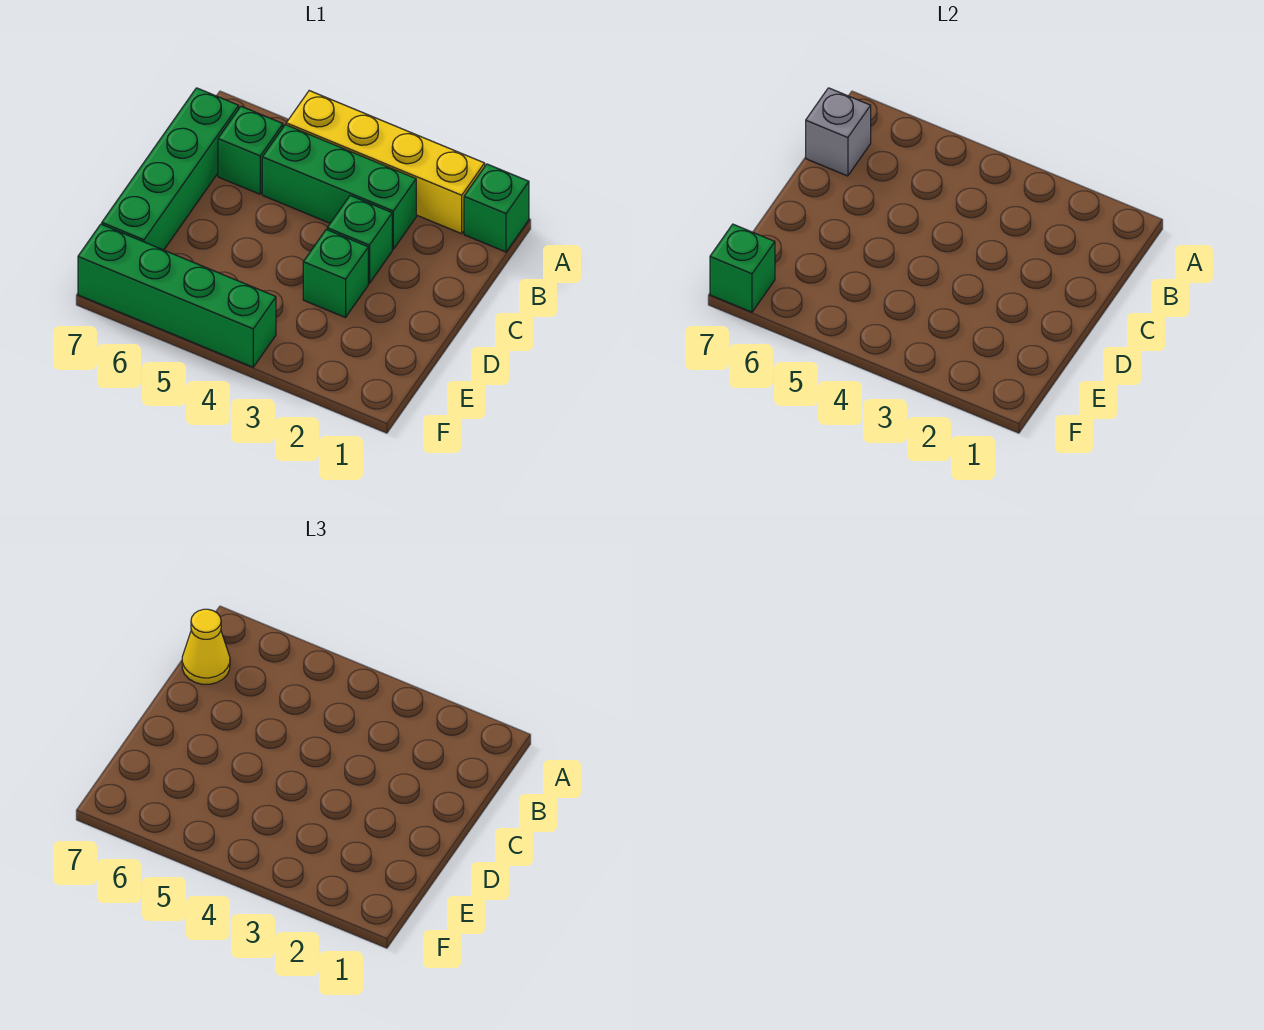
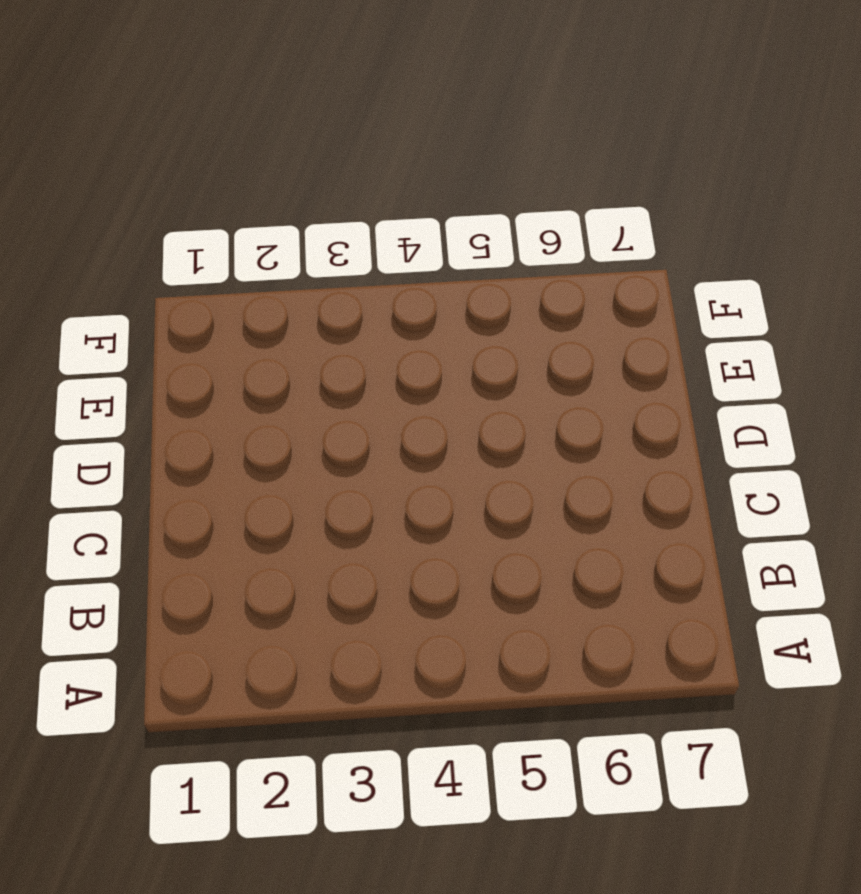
none -> green brick A1 level 1
none -> yellow brick A2:A5 level 1

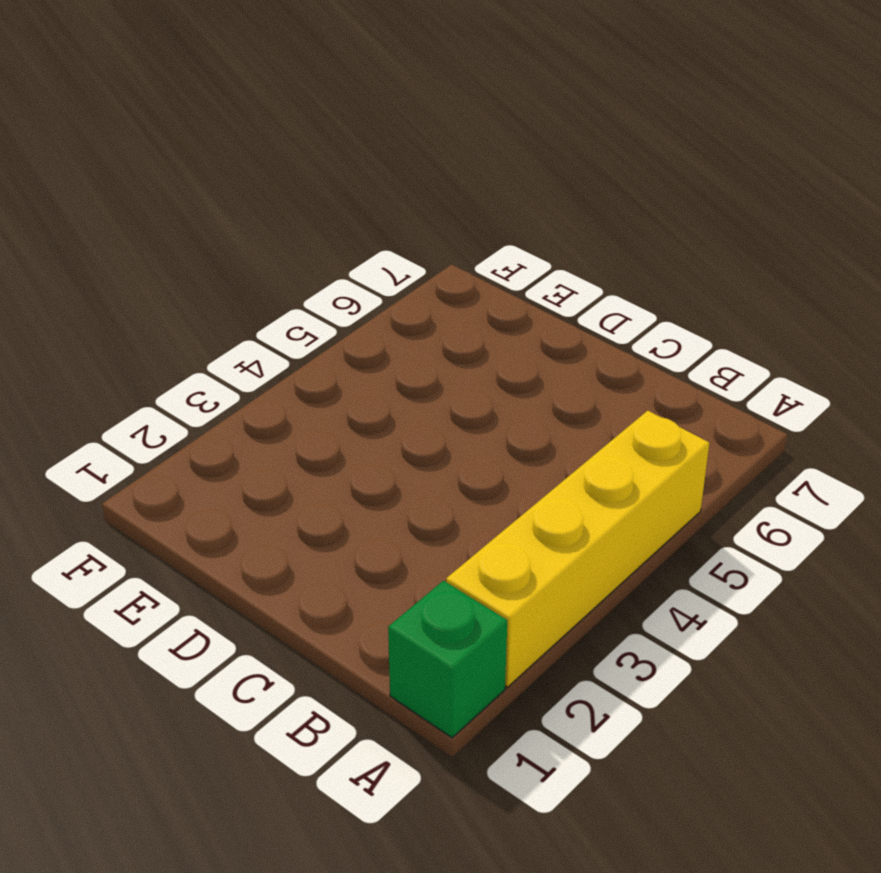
none -> green brick B3:B5 level 1
none -> green brick B6 level 1

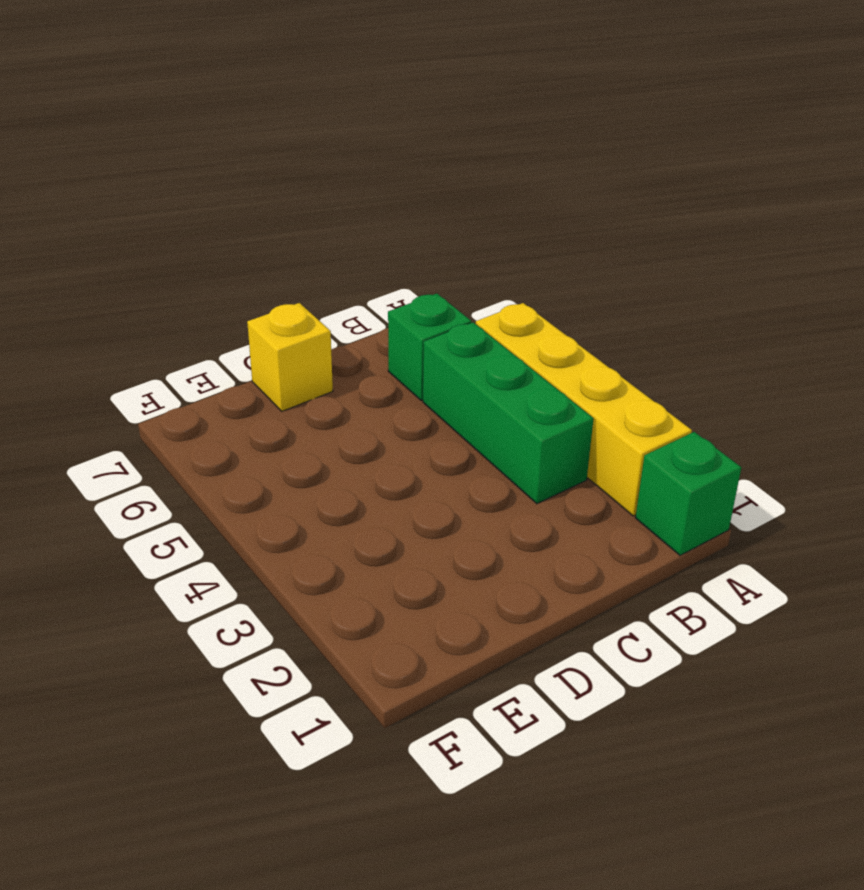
yellow brick D7 level 1 -> green brick B7:E7 level 1
none -> green brick C3 level 1
none -> green brick D3 level 1

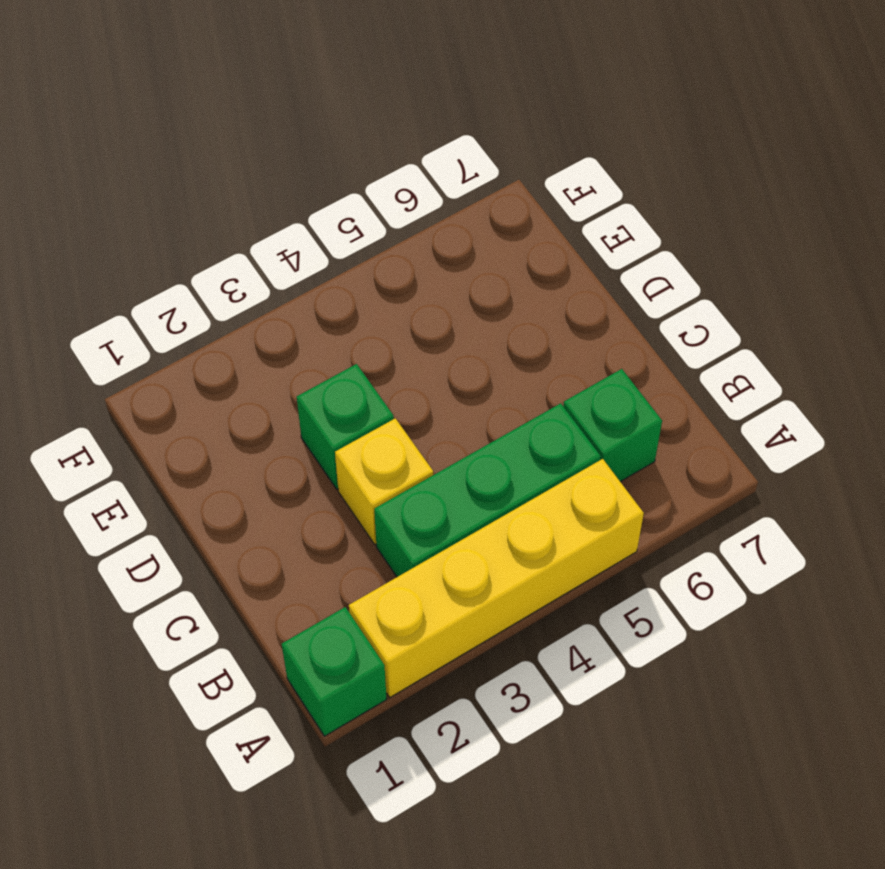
yellow brick C3 level 1 -> green brick C3 level 1
none -> green brick B7:E7 level 1
none -> green brick F4:F7 level 1

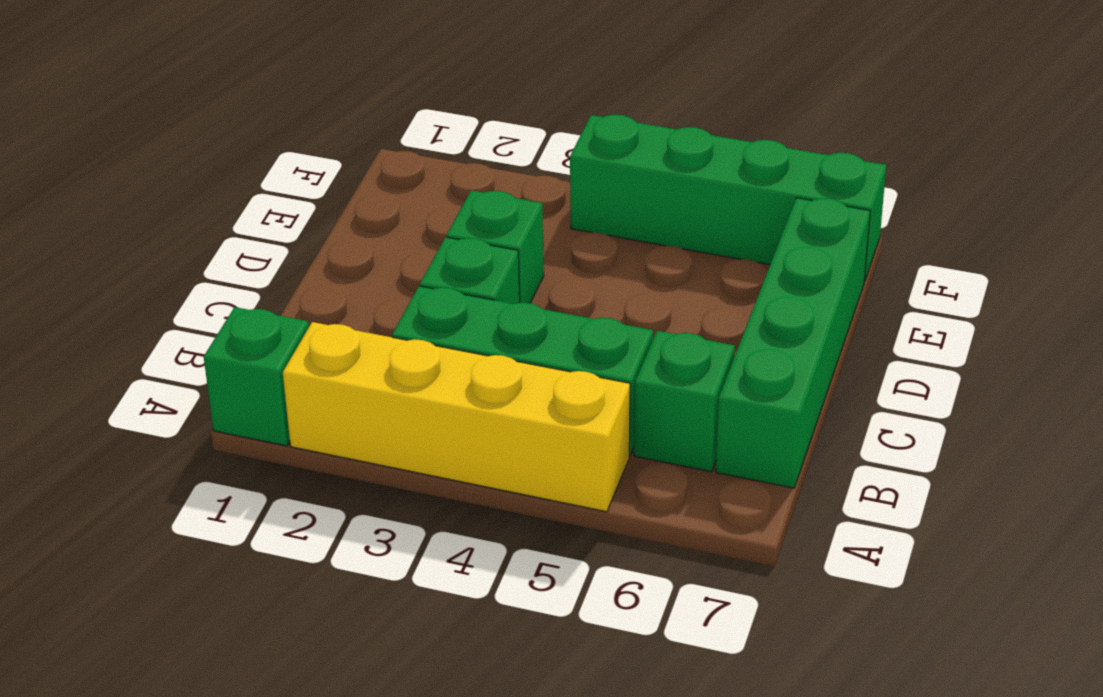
none -> grey brick B7 level 2
none -> green brick F7 level 2

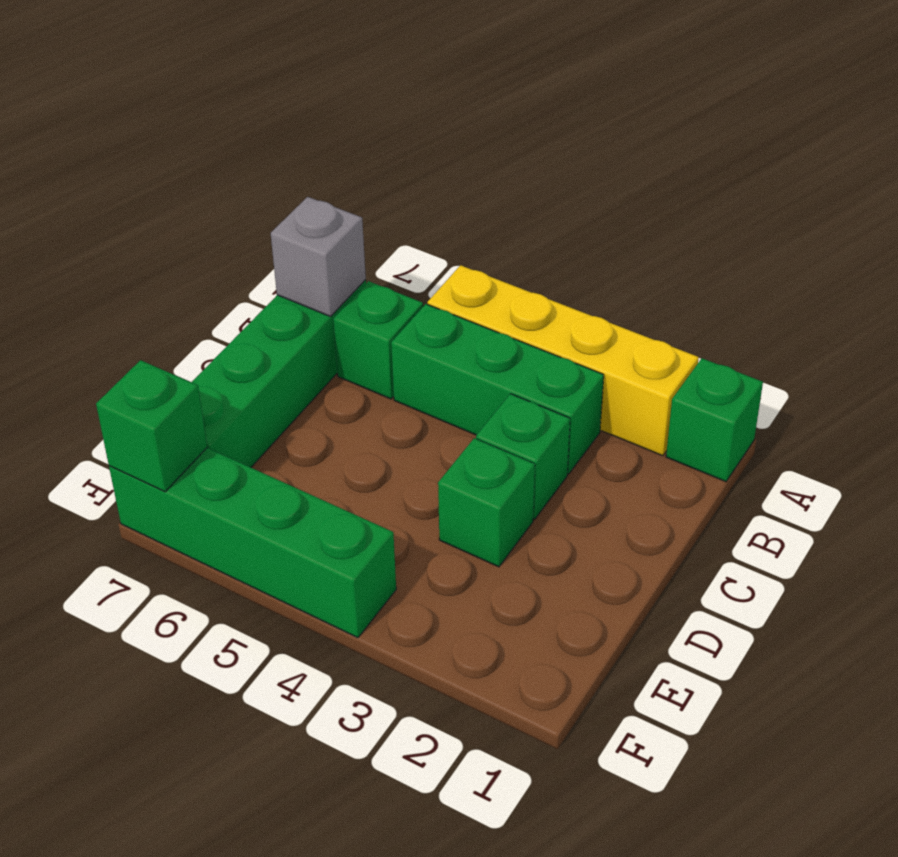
none -> yellow cone B7 level 3

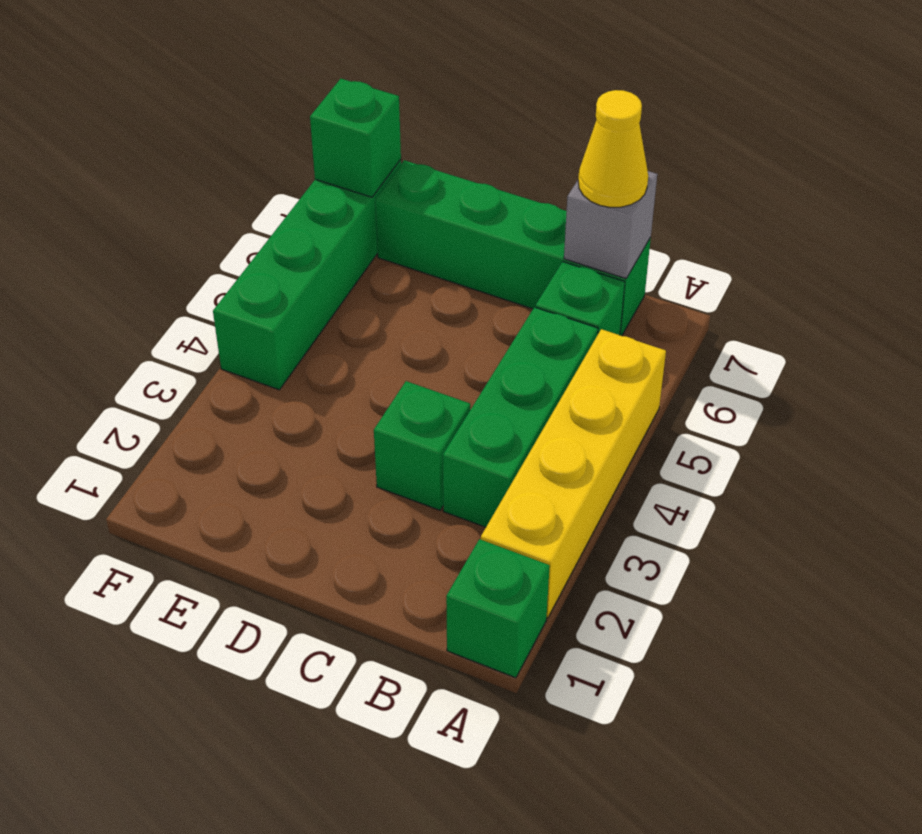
none -> green brick D3 level 1

